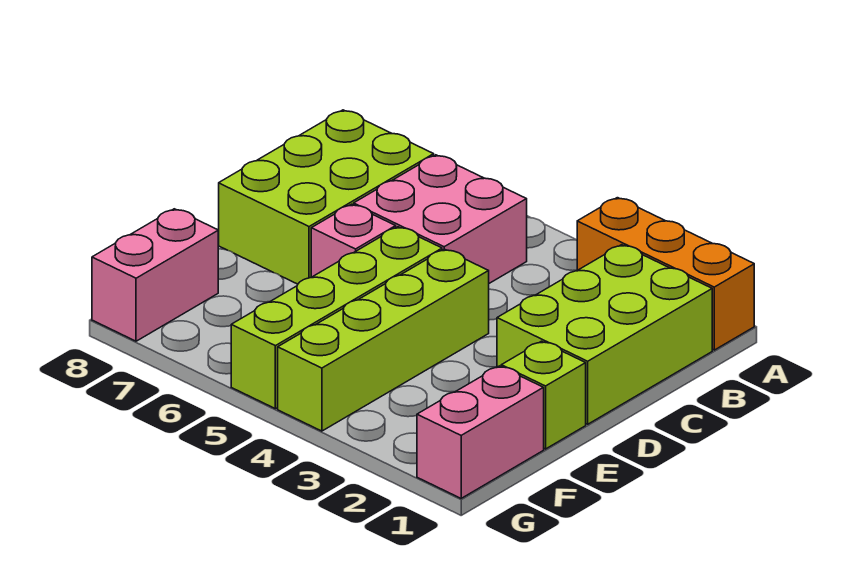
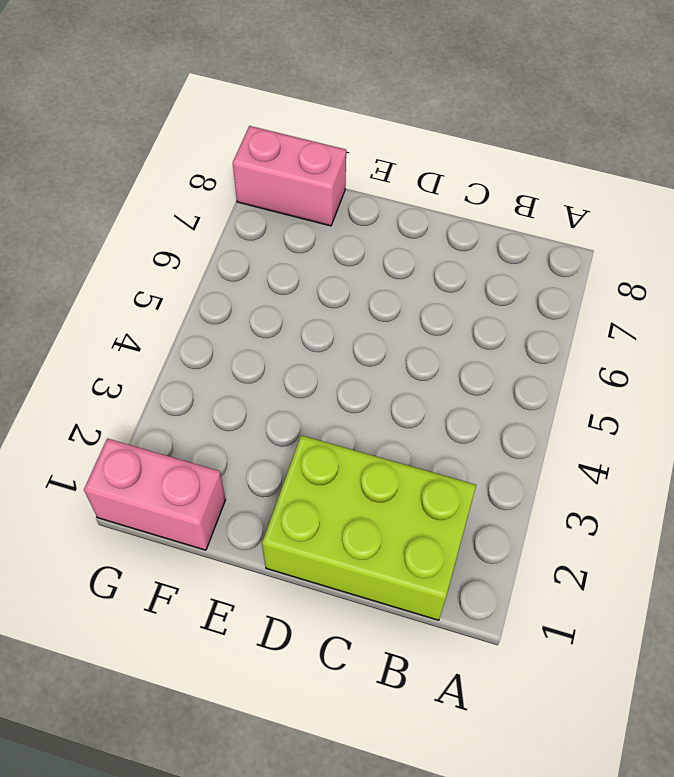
none -> orange brick A1:A3 level 1
none -> pink brick B5:C6 level 1

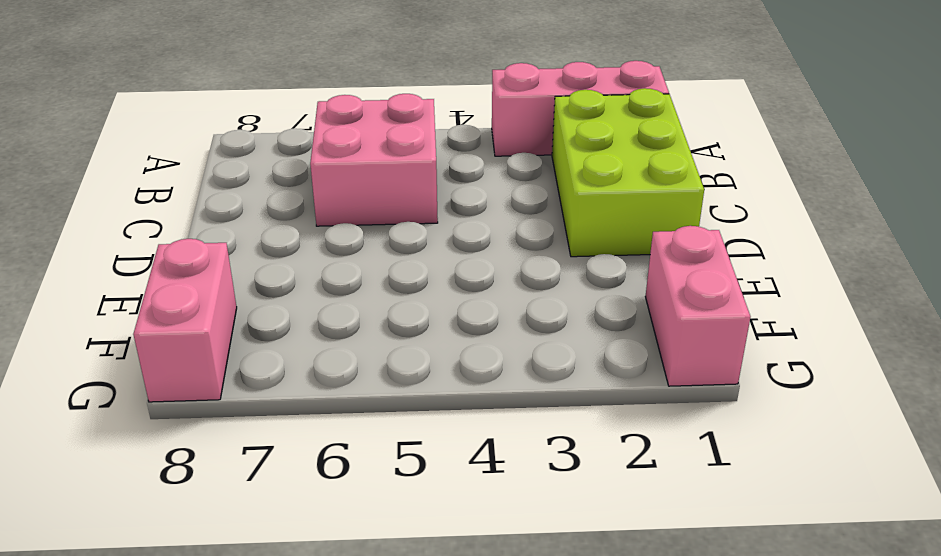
pink brick A1:A3 level 1 -> orange brick A1:A3 level 1
none -> lime brick B7:D8 level 1
none -> lime brick D4:G4 level 1

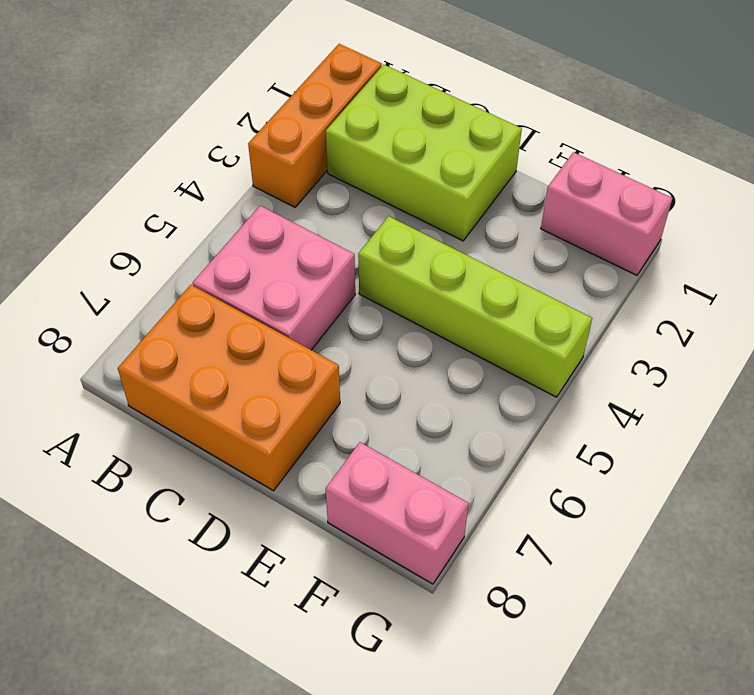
orange brick B7:D8 level 1 -> lime brick B7:D8 level 1
none -> lime brick D5:G5 level 1
none -> pink brick D6 level 1

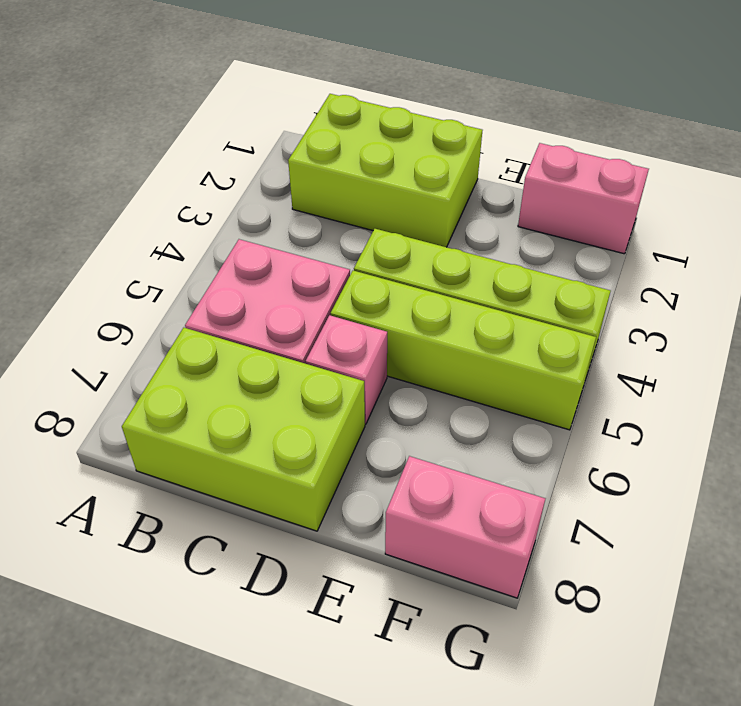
none -> orange brick A1:A3 level 1
none -> lime brick E1 level 1

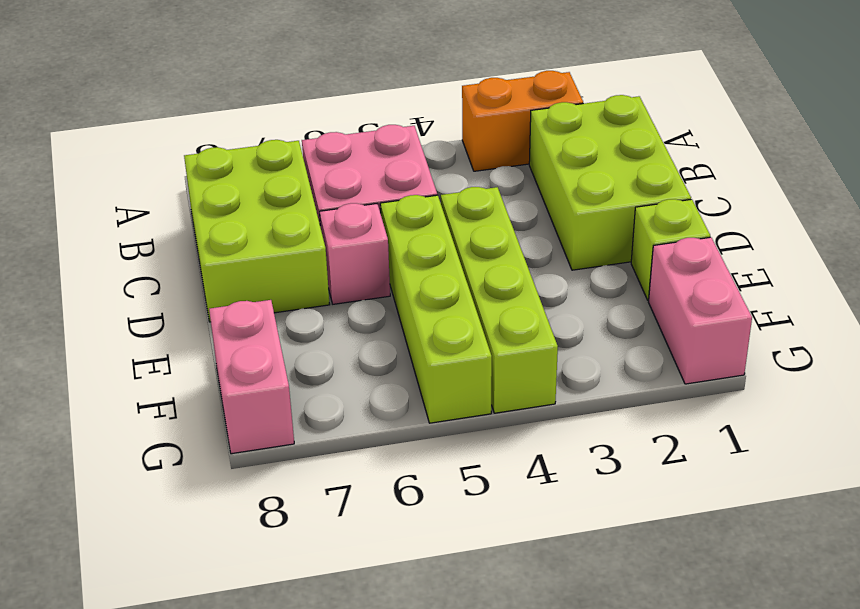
orange brick A2:A3 level 1 -> orange brick A1:A3 level 1

